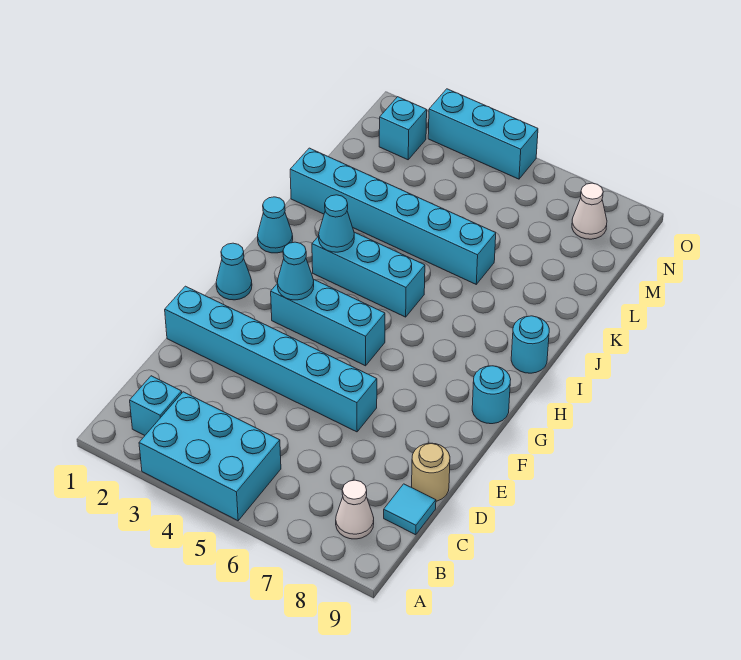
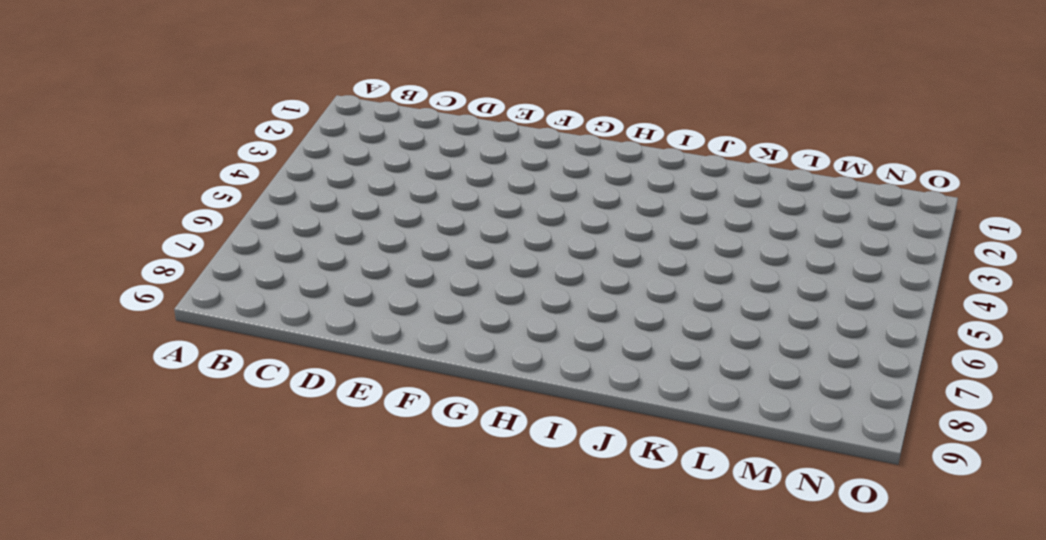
none -> cyan brick A3:B5 level 1
none -> cyan brick B2 level 1
none -> white cone B8 level 1

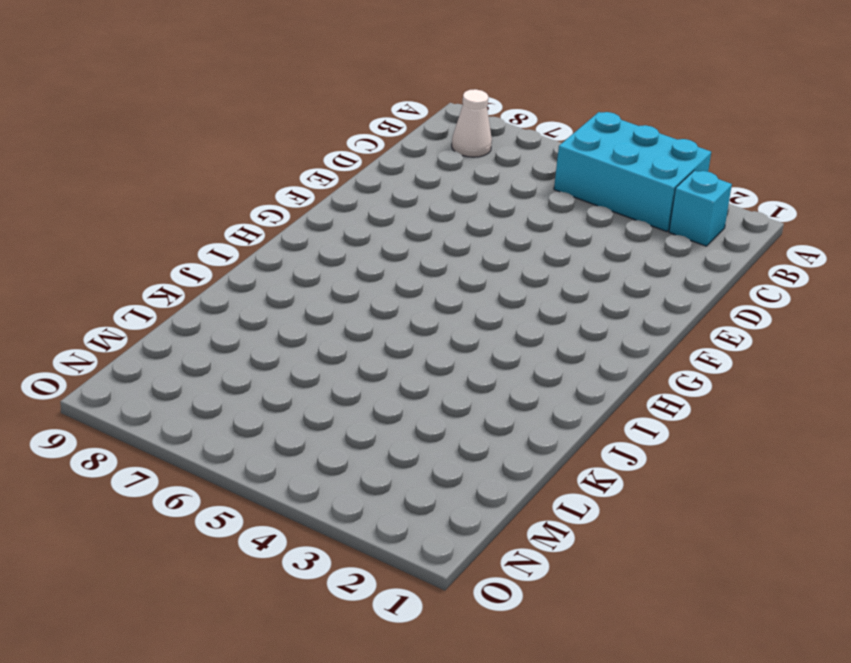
none -> cyan tile C9 level 1
none -> tan round brick D9 level 1
none -> cyan brick E1:E6 level 1

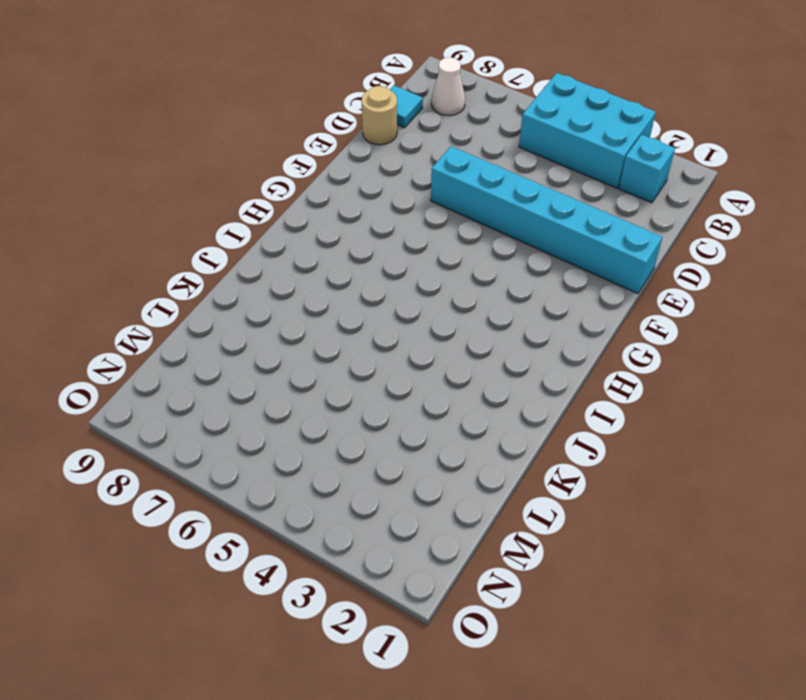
none -> cyan cone G1 level 1
none -> cyan brick G3:G5 level 1
none -> cyan round brick G9 level 1

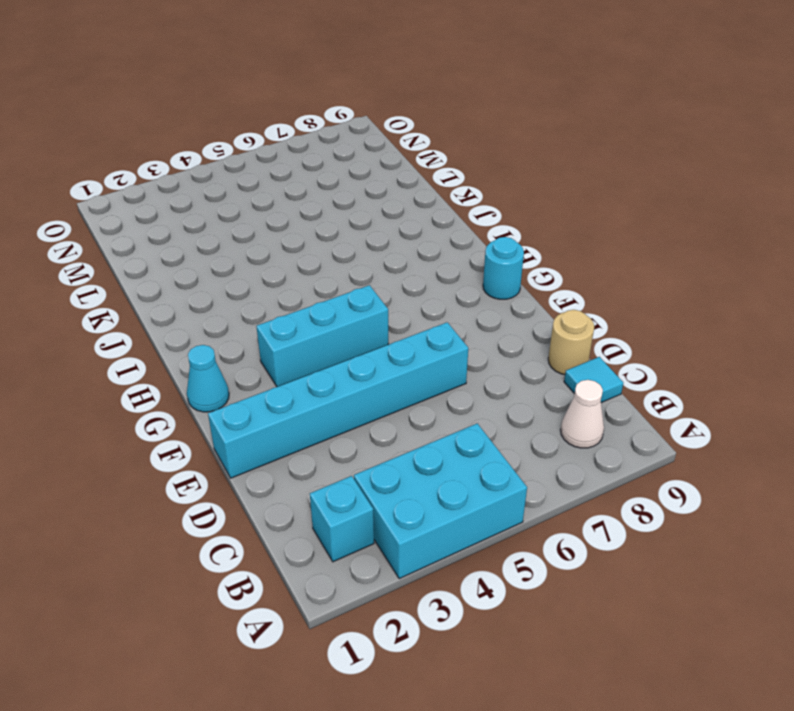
none -> cyan cone I1 level 1
none -> cyan brick I3:I5 level 1
none -> cyan round brick I9 level 1

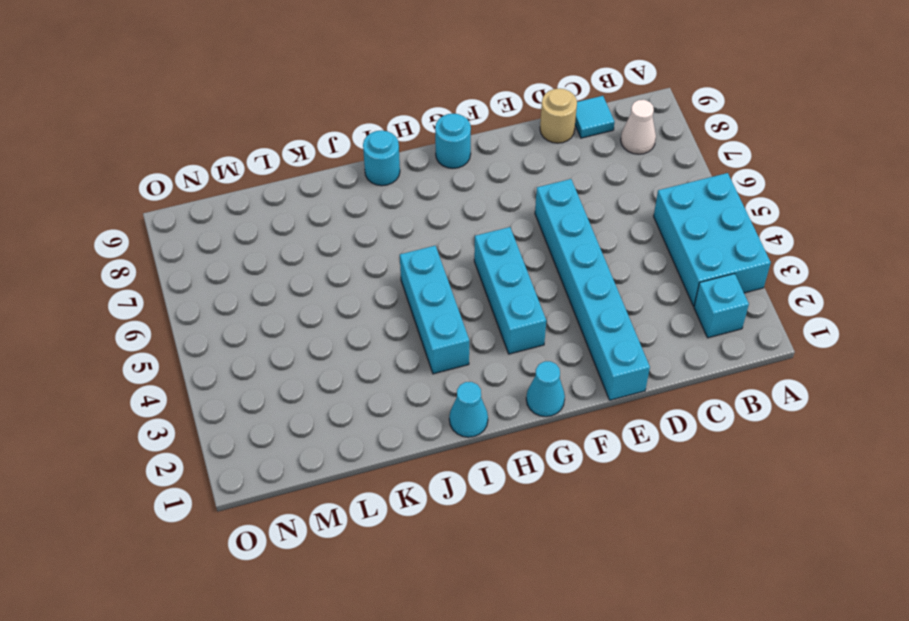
none -> cyan brick K1:K6 level 1
none -> cyan brick N2 level 1
none -> white cone N8 level 1

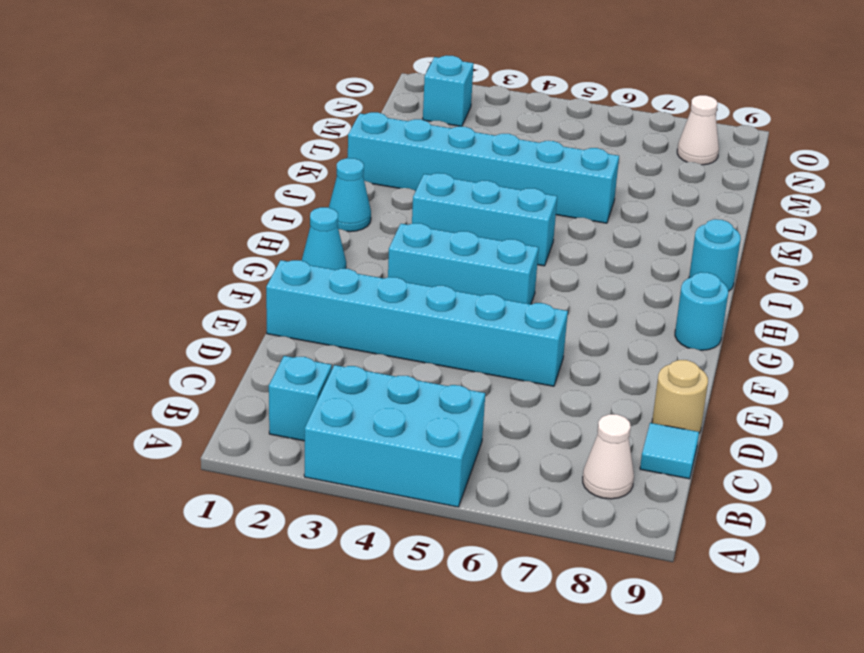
none -> cyan brick O3:O5 level 1
none -> cyan cone G3 level 2
none -> cyan cone I3 level 2

